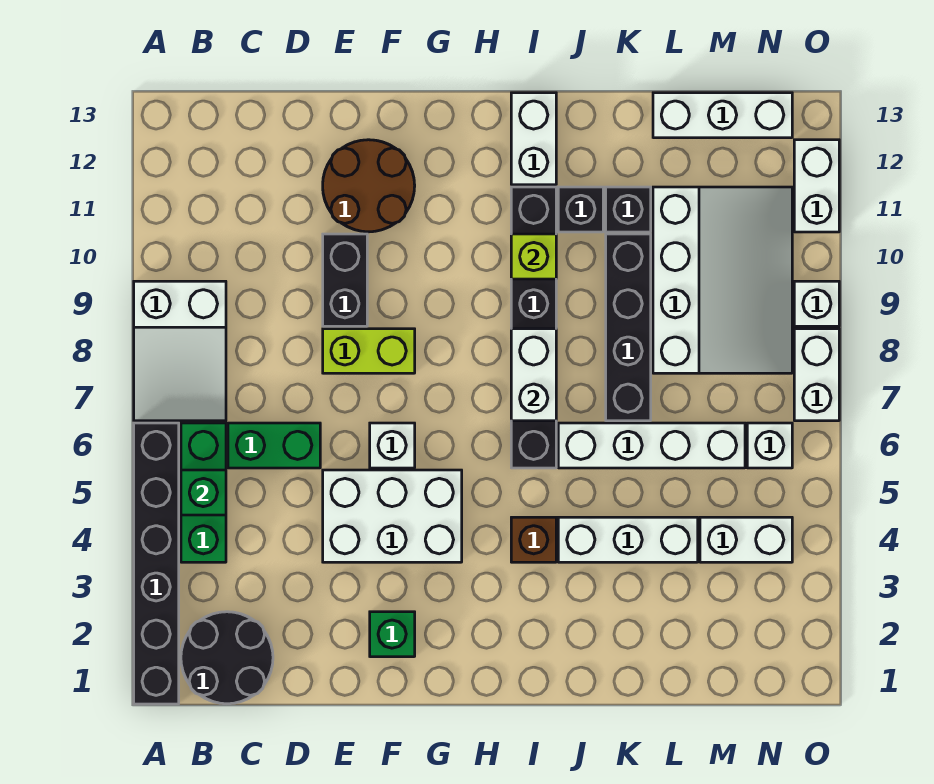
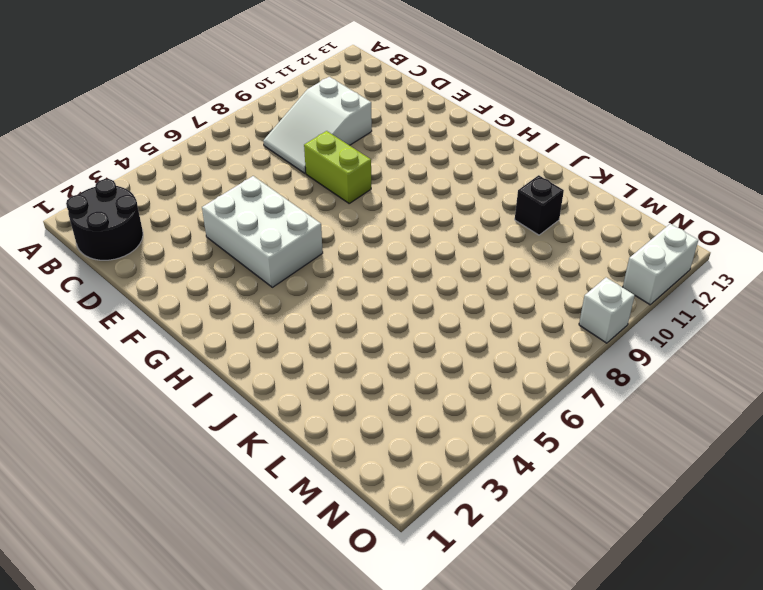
white slope C8:D10 level 1 top 10 -> white slope A7:B9 level 1 top 9
none -> black brick A1:A6 level 1
none -> green brick B4:B6 level 1
none -> green brick C6:D6 level 1

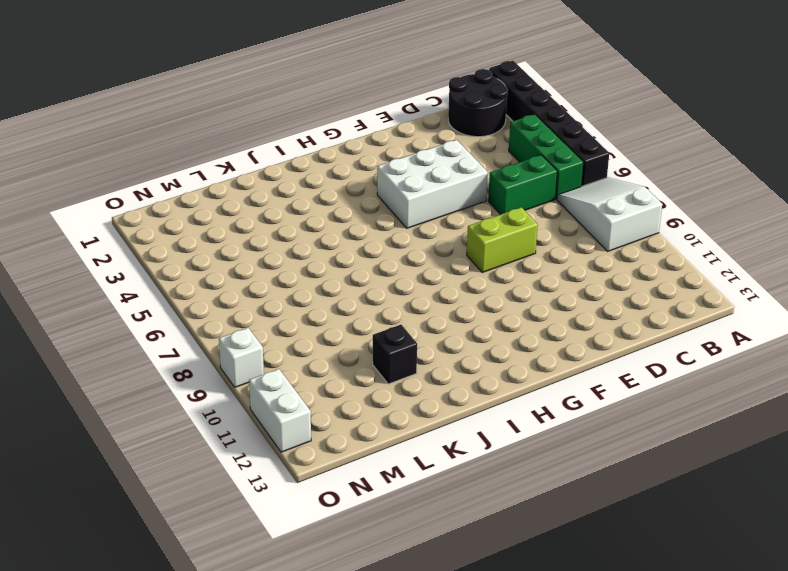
none -> black brick E9:E10 level 1
none -> brown round brick E11:F12 level 1
none -> green brick F2 level 1

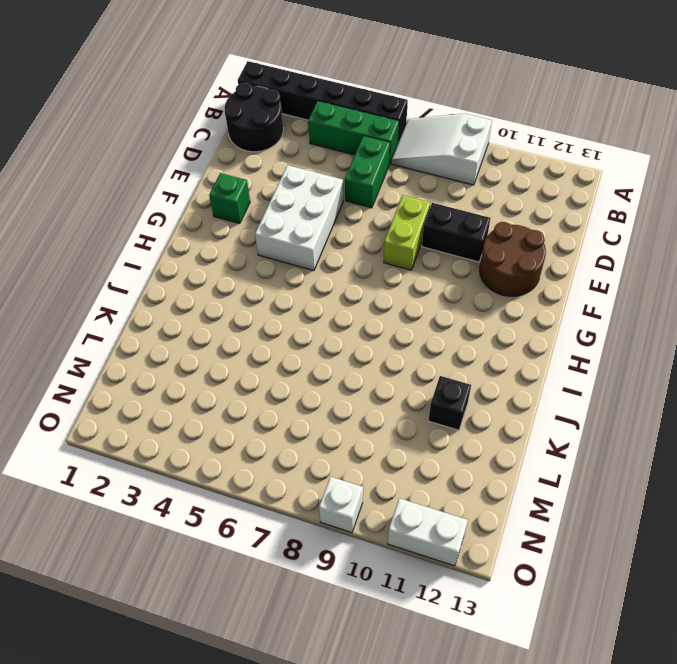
none -> white brick F6 level 1
none -> brown brick I4 level 1
none -> black brick I6:I11 level 1

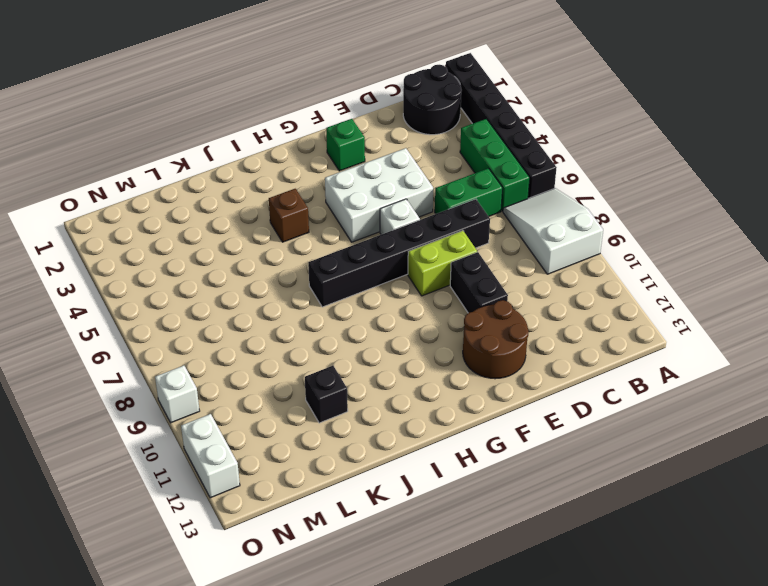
black brick D7:I7 level 1 -> black brick I6:I11 level 1
none -> white brick I12:I13 level 1
none -> white brick J4:L4 level 1
none -> white brick J6:M6 level 1

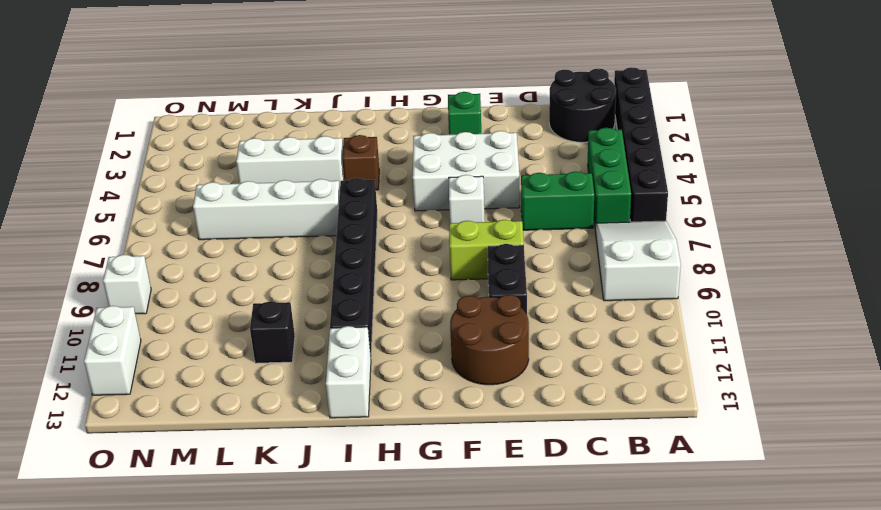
none -> black brick J11 level 1
none -> black brick K7:K10 level 1
none -> white slope L8:N11 level 1 top L

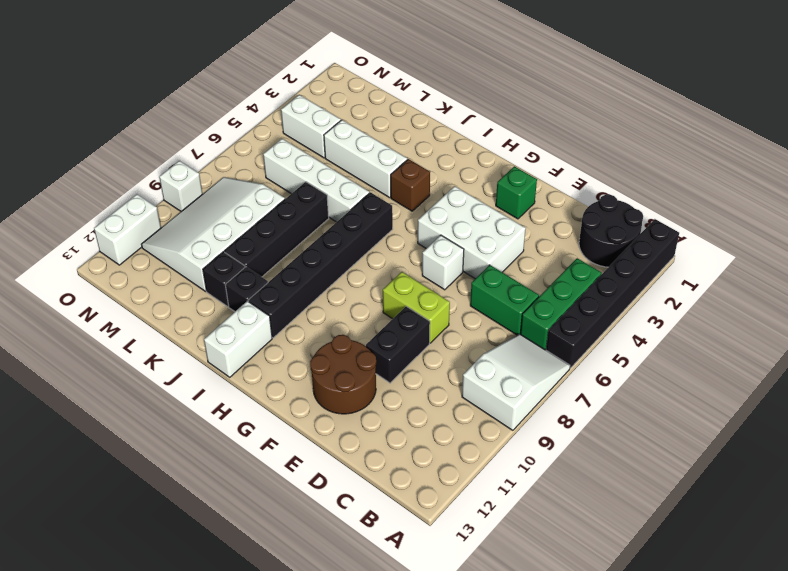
none -> white brick L13:N13 level 1
none -> white brick N6 level 1
none -> white brick O7:O8 level 1

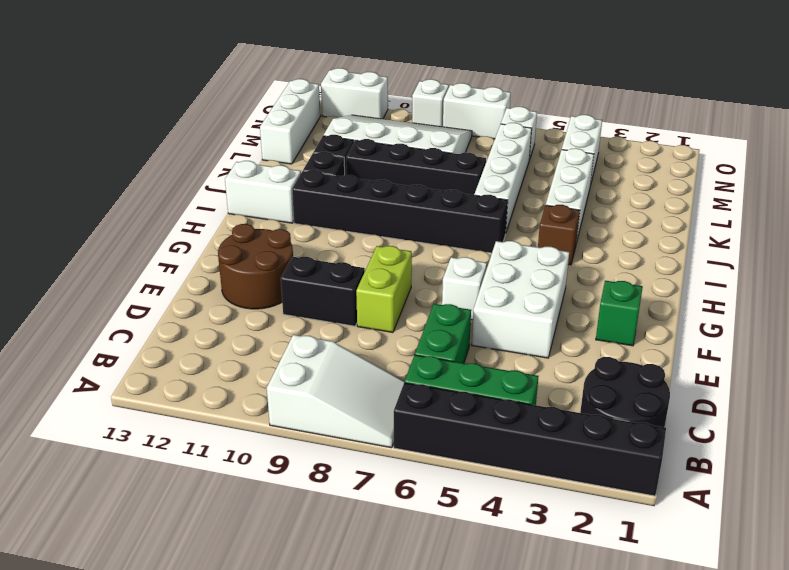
none -> green brick B5 level 2
none -> white brick I7:I8 level 2
none -> lime brick I10 level 2

